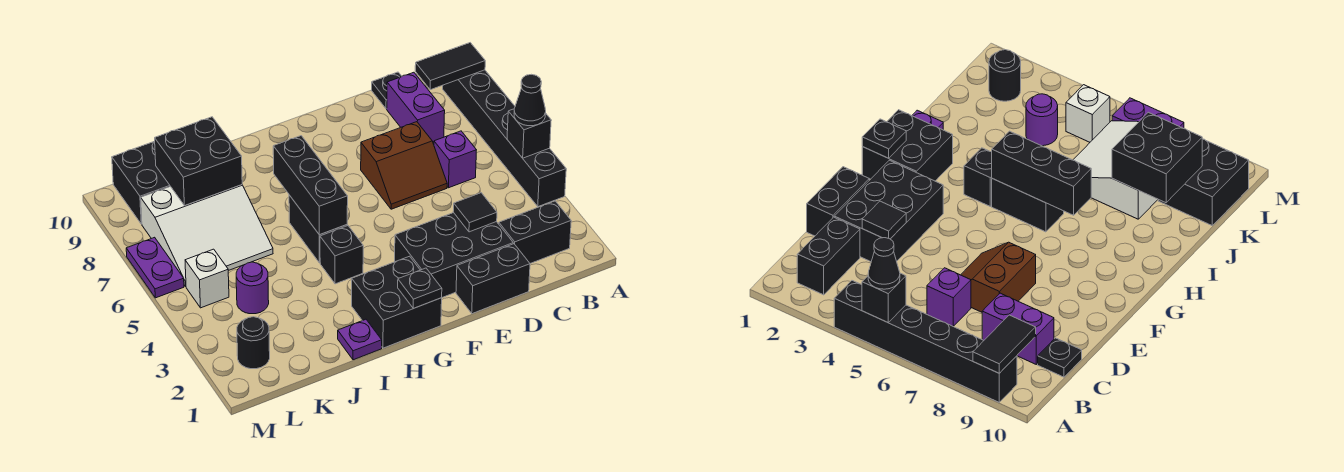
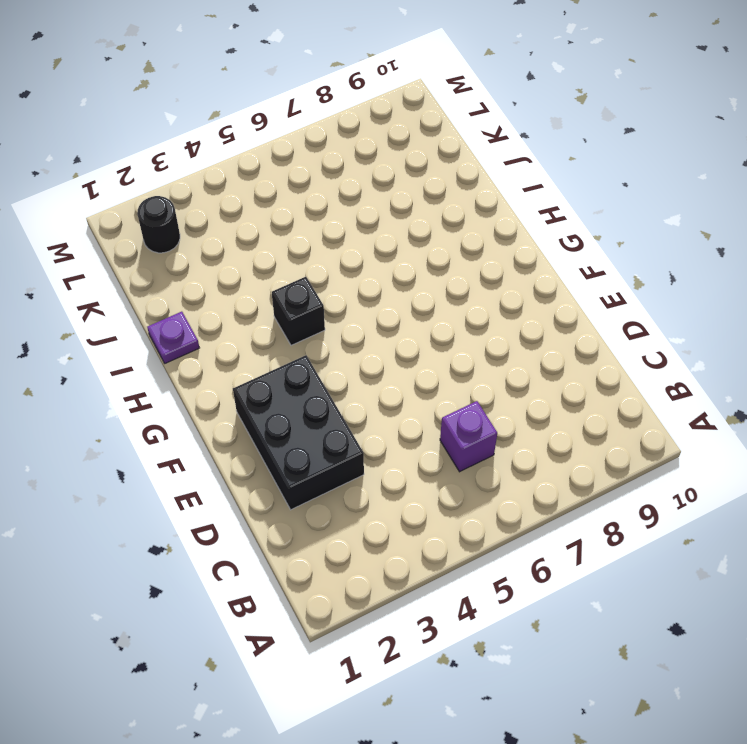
none -> black brick A4:A9 level 1
none -> black brick B2:C2 level 1
none -> purple brick C8:C9 level 1

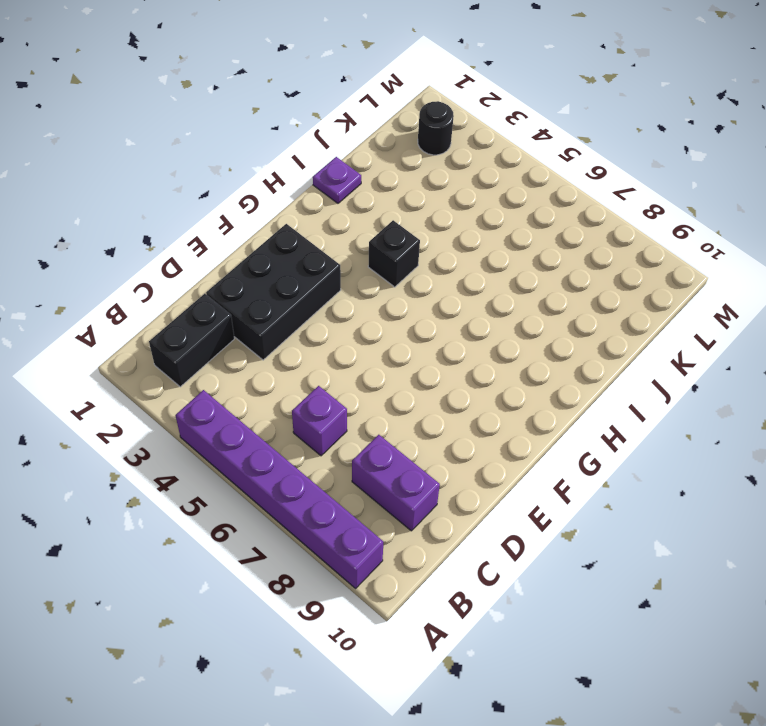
purple brick A4:A9 level 1 -> black brick A4:A9 level 1
none -> black plate C10 level 1
none -> black brick D1:E1 level 1
none -> brown slope D6:E7 level 1 top 7

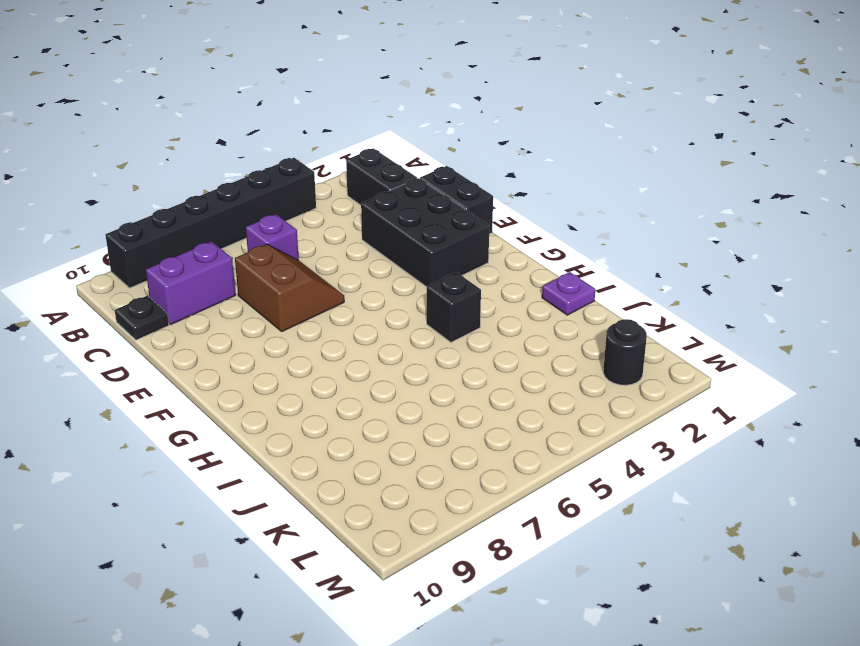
none -> black brick G1:H2 level 1
none -> black brick H5:H6 level 1
none -> white slope J6:L8 level 1 top 8

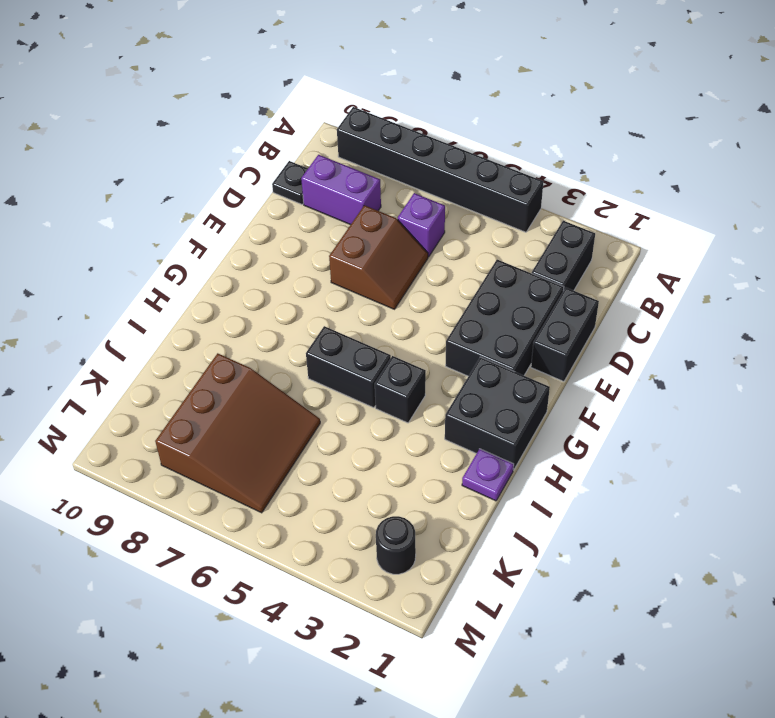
brown slope J6:L8 level 1 top 8 -> white slope J6:L8 level 1 top 8
none -> purple round brick K4 level 1
none -> black brick K9:L10 level 1
none -> white brick L5 level 1

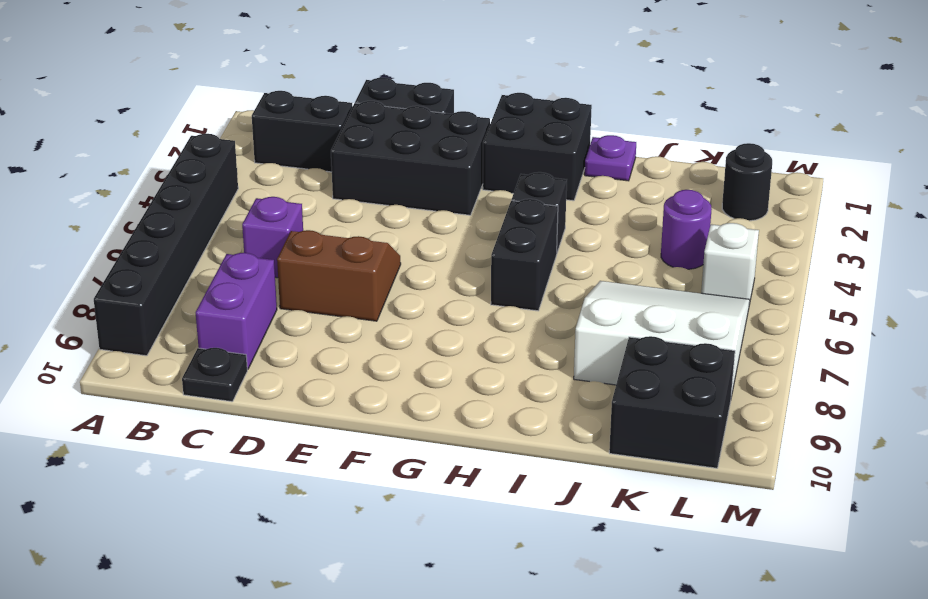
none -> purple plate M6:M7 level 1
none -> black brick A5 level 2
none -> black tile A9:B9 level 2

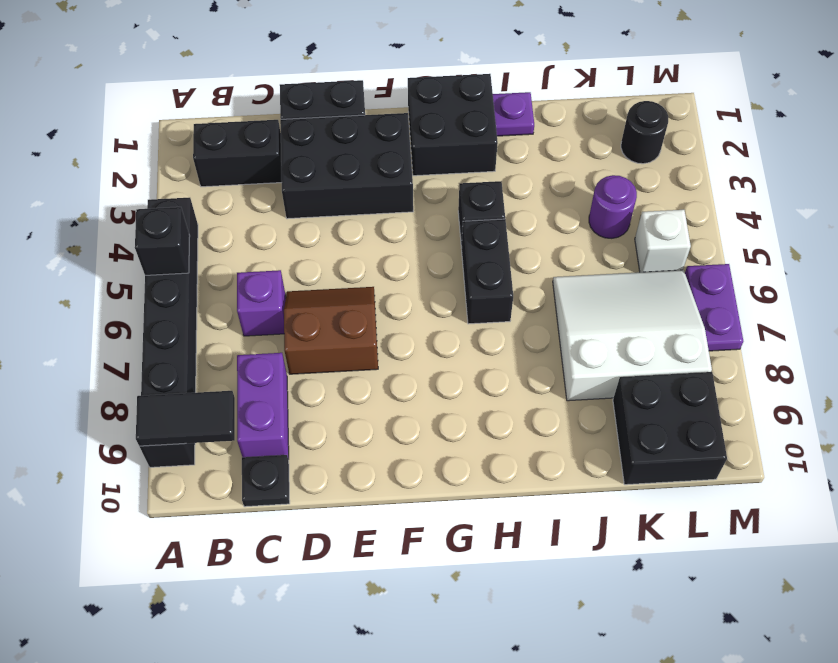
none -> black tile D3 level 2
none -> black plate G1 level 2
none -> black brick H5:H7 level 2

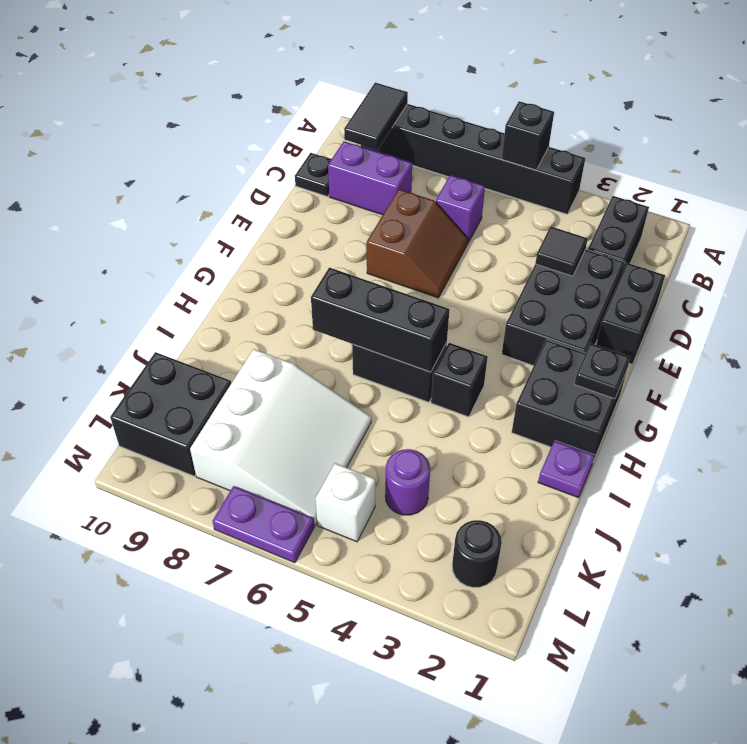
none -> black brick J8:K9 level 2
none -> black cone A5 level 3

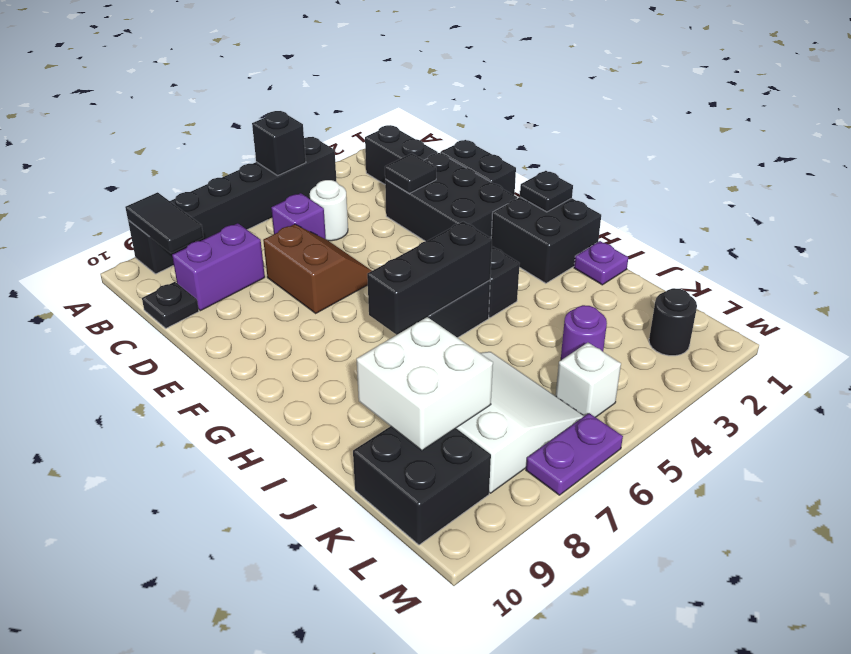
white round brick C5 level 1 -> none
white brick J8:K9 level 2 -> black brick J8:K9 level 2
none -> black cone A5 level 3

